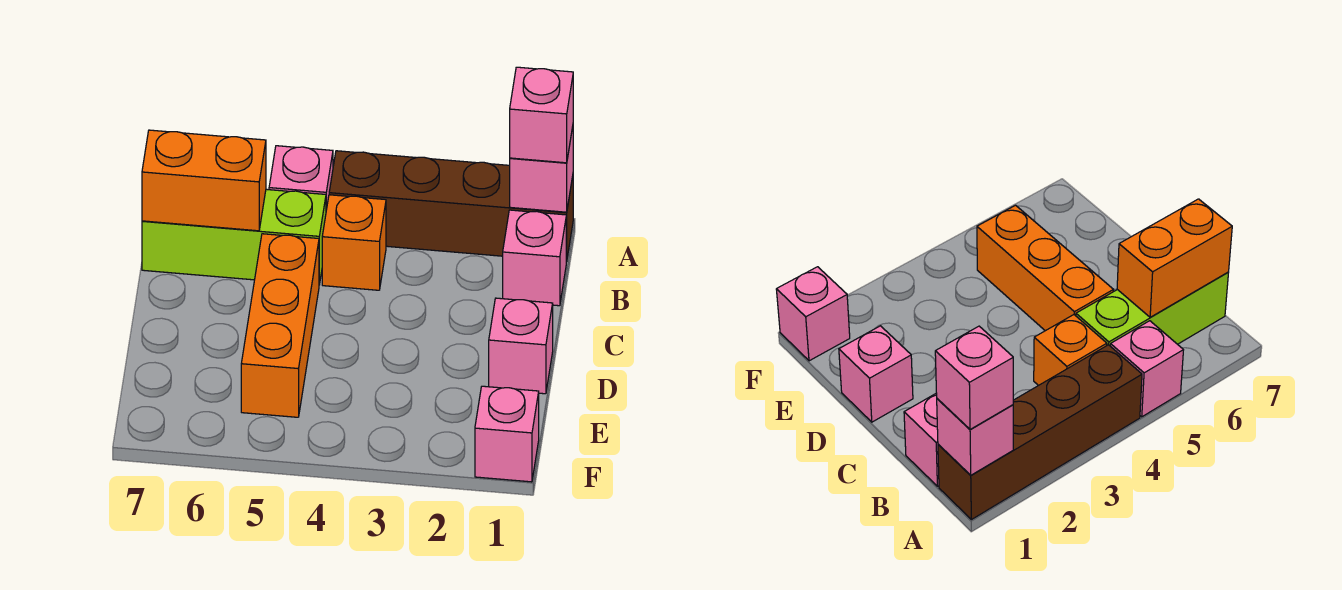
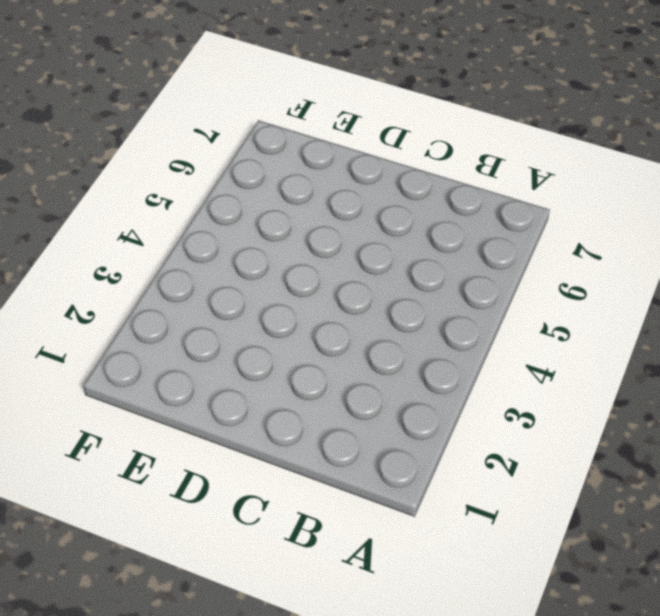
none -> brown brick A1:A4 level 1
none -> pink brick A5 level 1

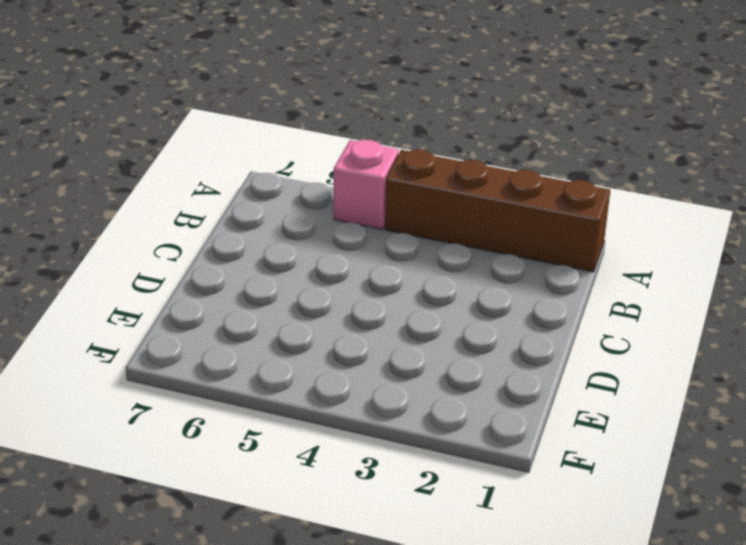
none -> pink brick B1 level 1
none -> orange brick B4 level 1

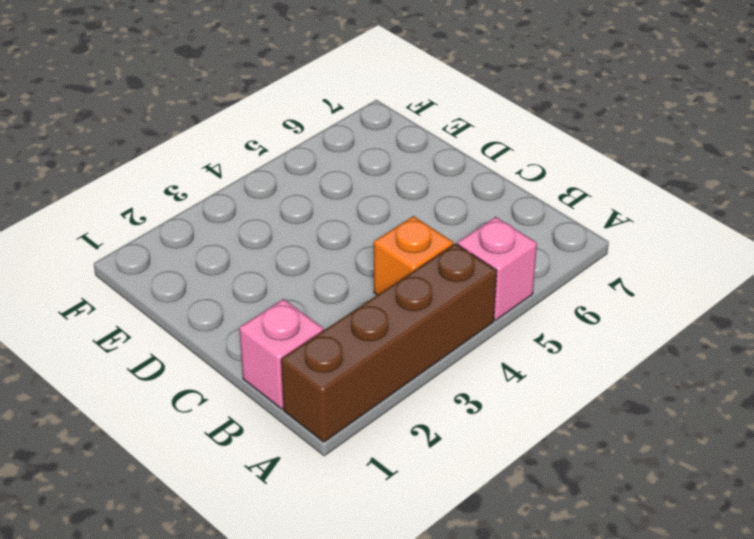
none -> lime brick B5:B7 level 1
none -> orange brick C5:E5 level 1

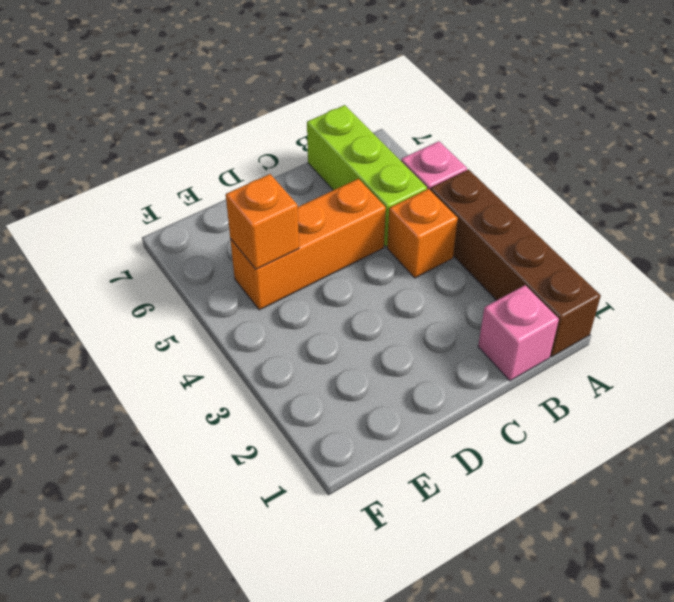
orange brick E5 level 2 -> none
none -> pink brick D1 level 1
none -> pink brick F1 level 1

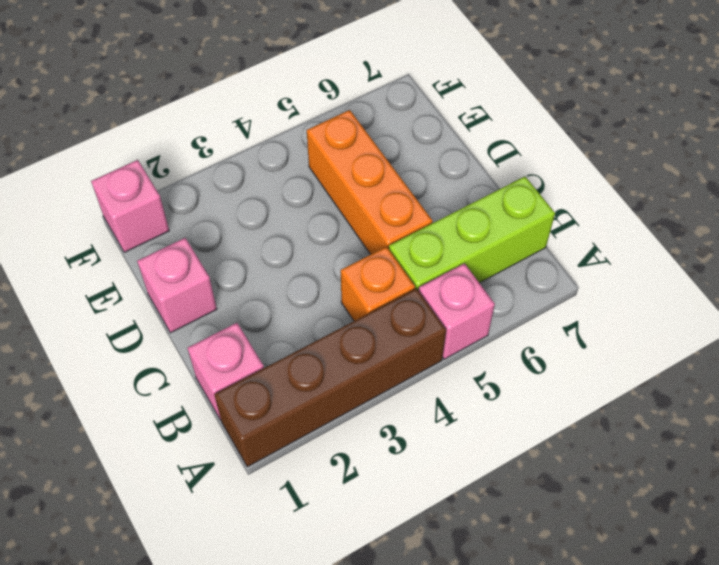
none -> pink brick A1 level 2
none -> orange brick B6:B7 level 2

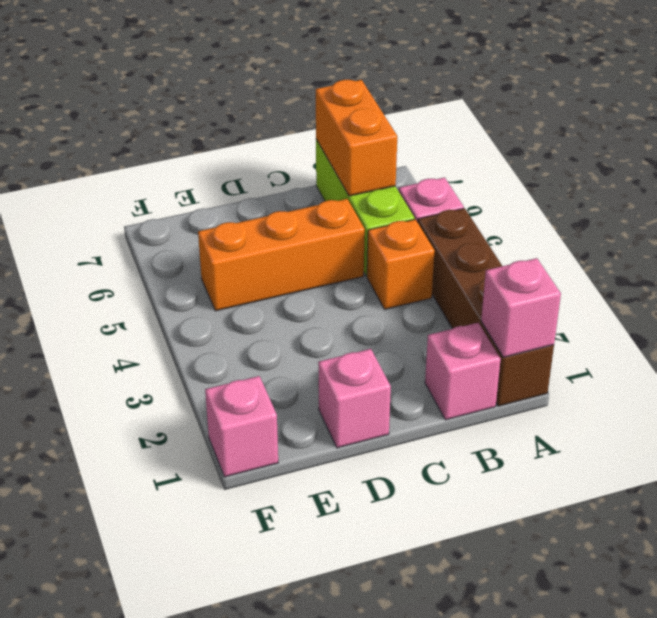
none -> pink brick A1 level 3

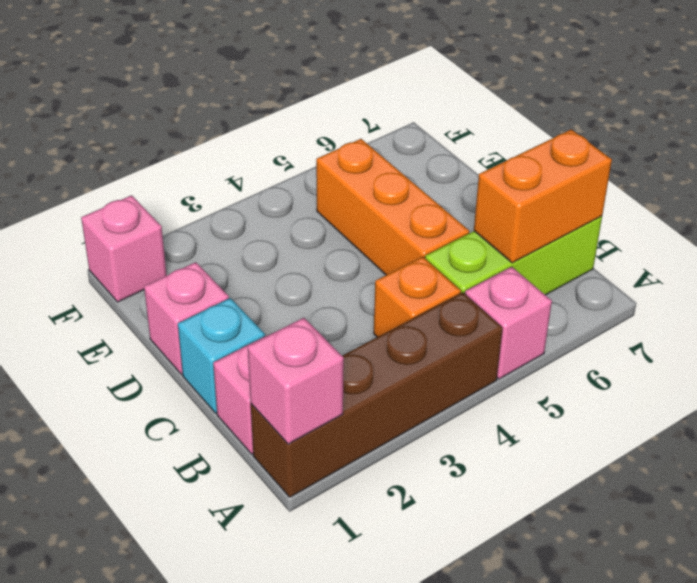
cyan brick C1 level 1 -> none
none -> pink brick A1 level 3

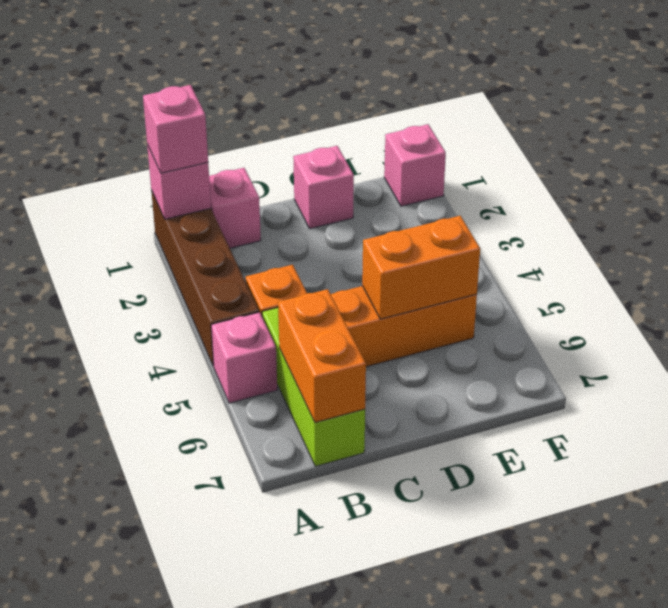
orange brick D5:E5 level 2 -> none

